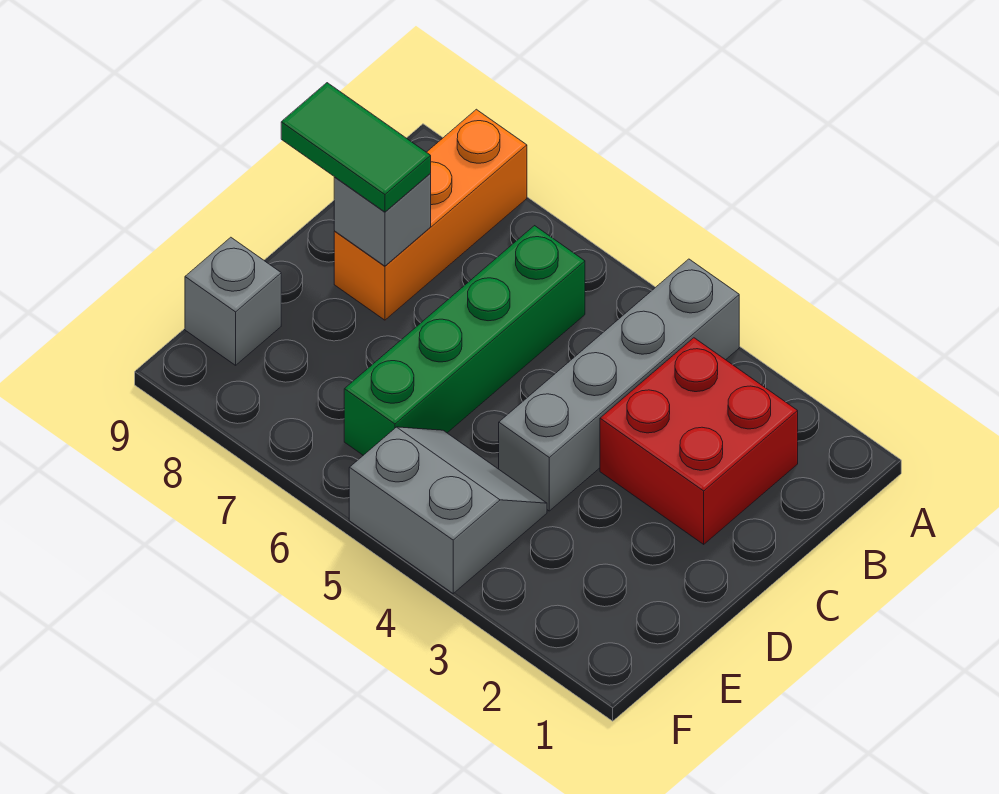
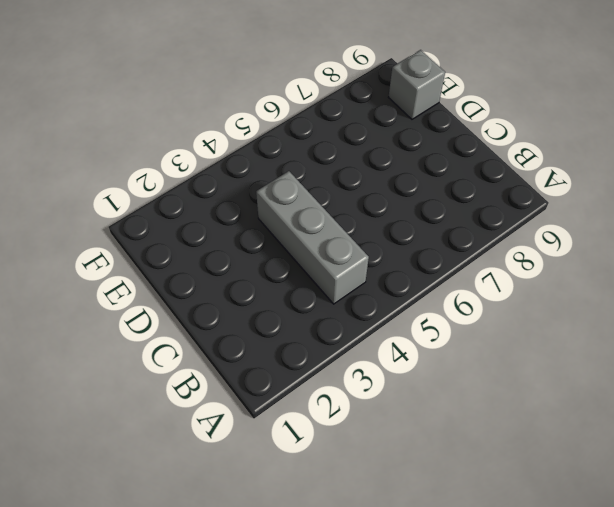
grey brick B4:D4 level 1 -> grey brick A4:D4 level 1
none -> orange brick A8:C8 level 1
none -> red brick B2:C3 level 1

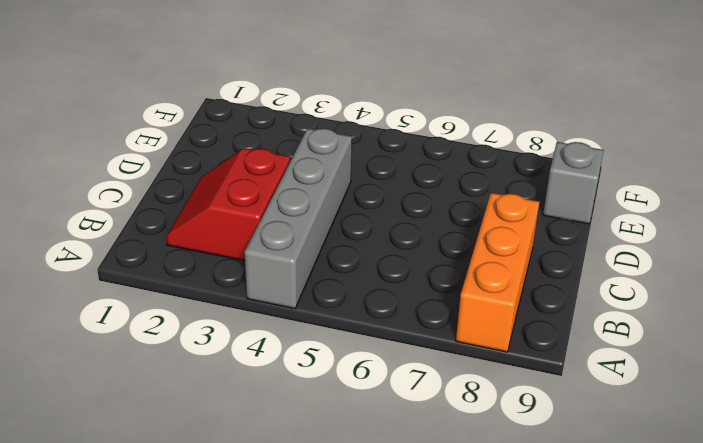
red slope B2:C3 level 1 top 3 -> red brick B2:C3 level 1
none -> green brick B6:E6 level 1
none -> grey slope E4:F5 level 1 top F

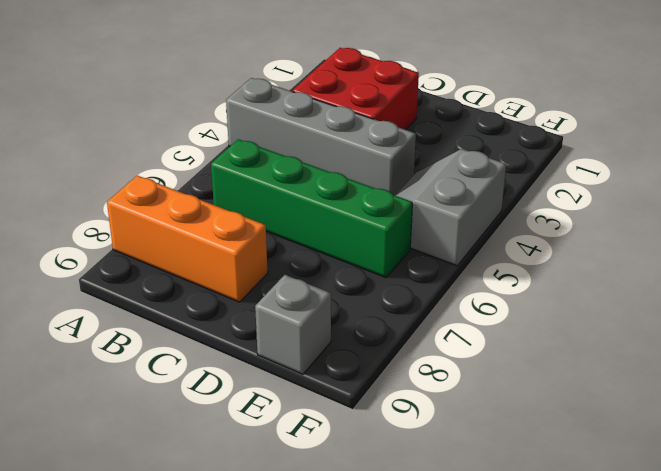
none -> grey brick C8 level 2
none -> green tile C8:C9 level 3

